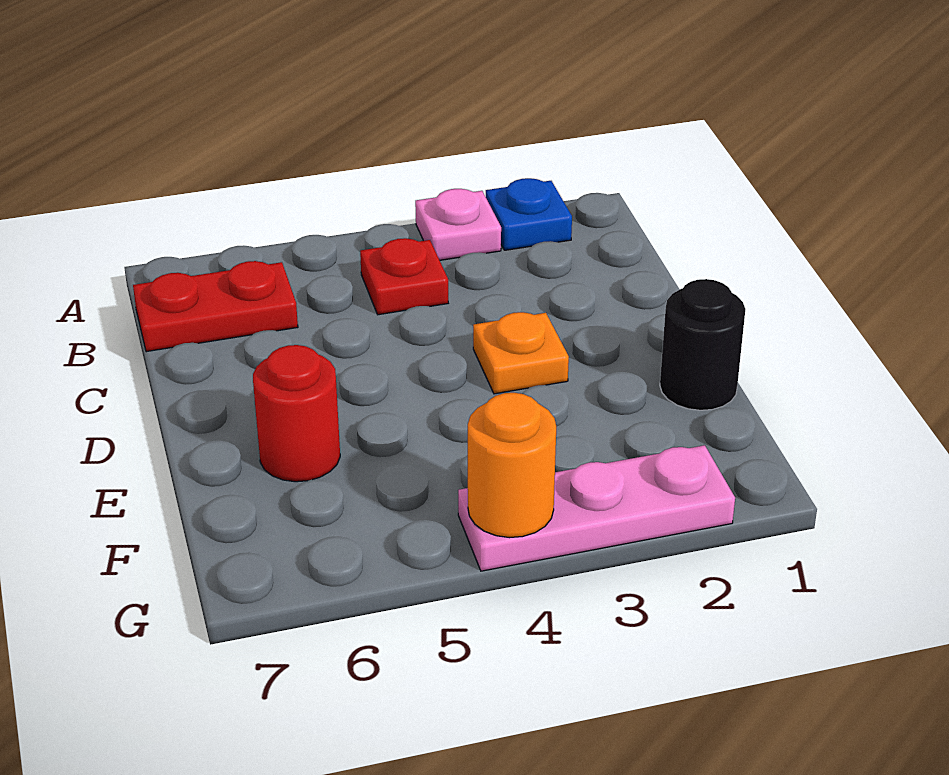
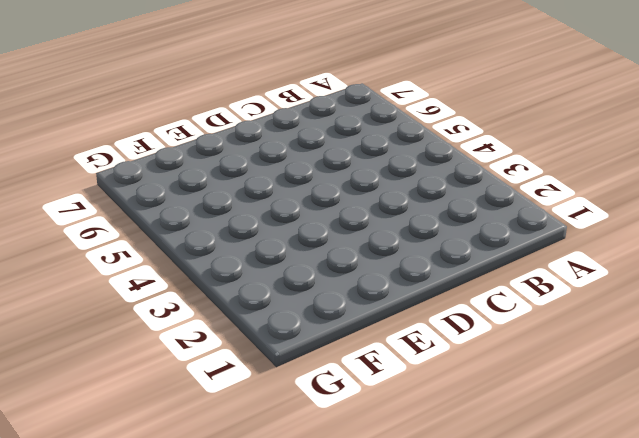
none -> blue plate A2 level 1
none -> pink plate A3 level 1

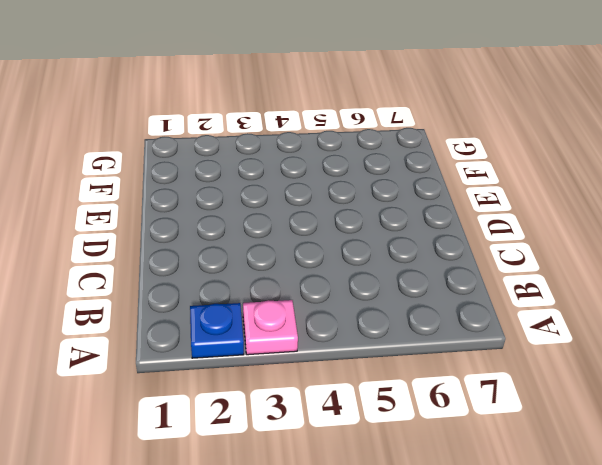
none -> red plate B4 level 1
none -> red plate B6:B7 level 1

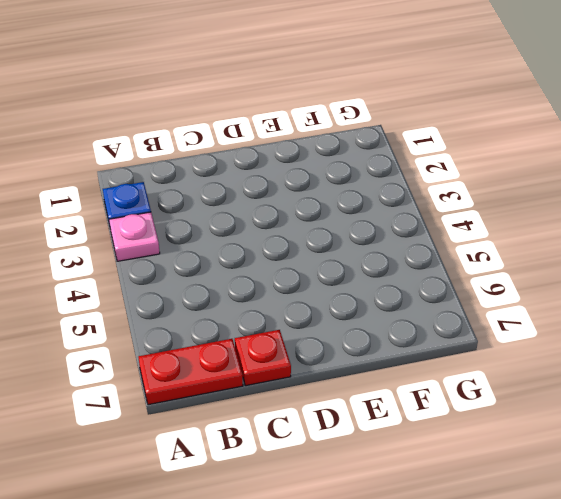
red plate A7:B7 level 1 -> red plate B6:B7 level 1
red plate C7 level 1 -> red plate B4 level 1
none -> orange plate D3 level 1
none -> black round brick E1 level 1

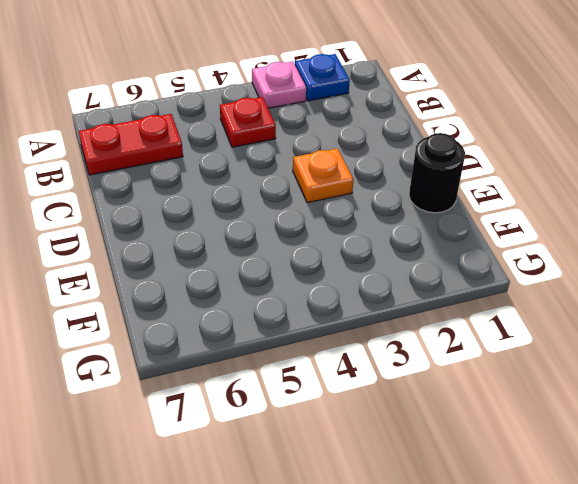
none -> red round brick E6 level 1
none -> pink plate G2:G4 level 1

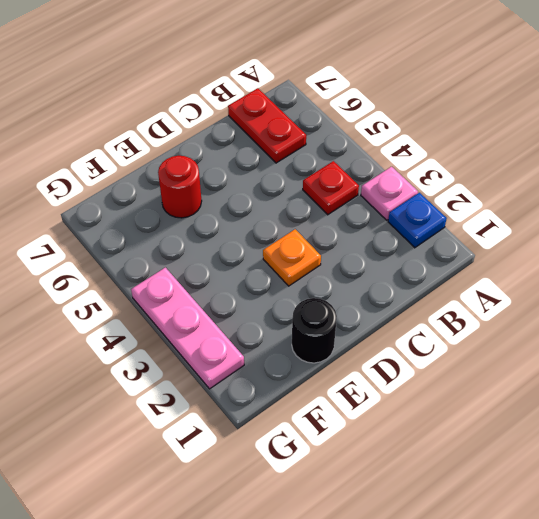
none -> orange round brick G4 level 2

